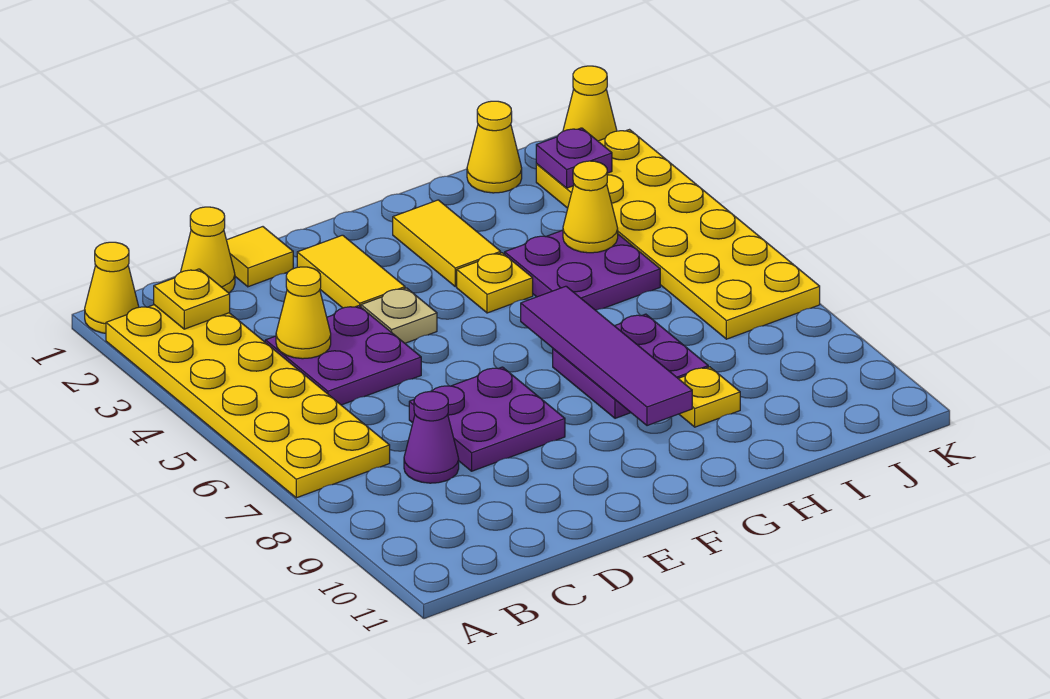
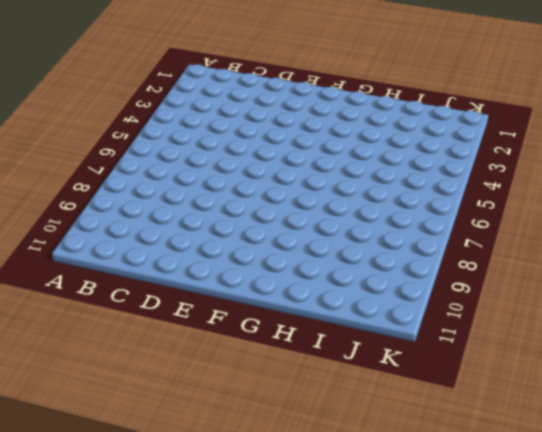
none -> yellow cone A1 level 1
none -> yellow plate A2:B7 level 1
none -> yellow cone C1 level 1

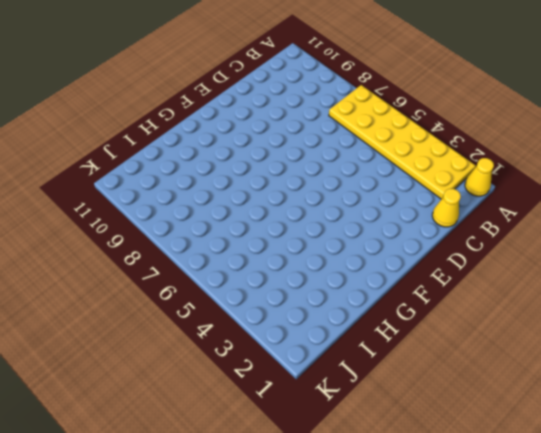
none -> purple plate C4:D5 level 1
none -> purple cone C8 level 1
none -> yellow tile D1 level 1

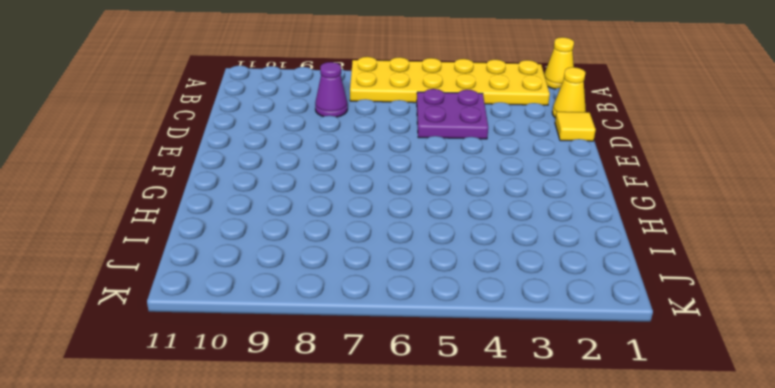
none -> purple plate D7:E8 level 1
none -> yellow tile E2:E3 level 1
none -> tan plate E4 level 1

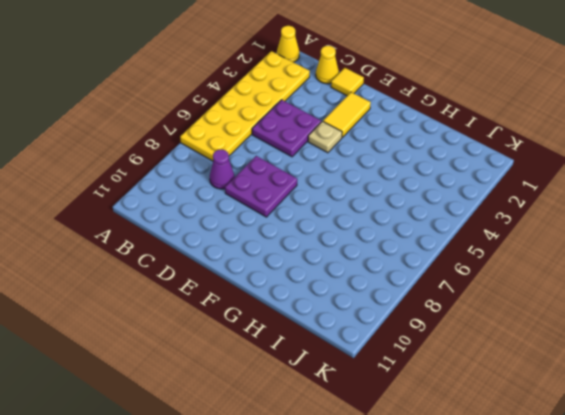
none -> yellow tile G2:G3 level 1
none -> yellow plate G4 level 1
none -> purple plate G7:H8 level 1

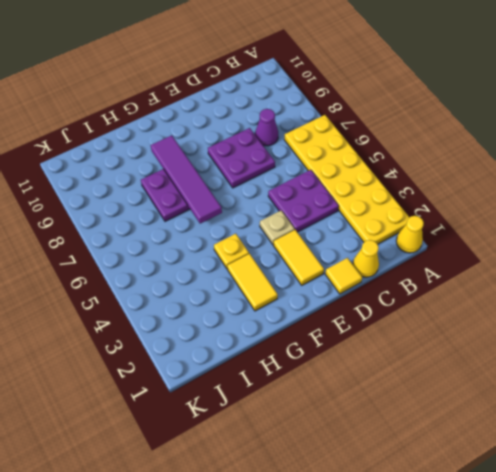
none -> purple plate H4:I5 level 1
none -> yellow plate H9 level 1
none -> yellow cone I1 level 1

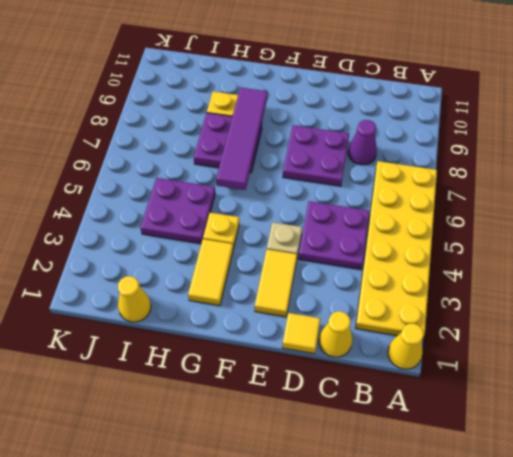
none -> yellow plate J2:K7 level 1
none -> yellow cone K1 level 1
none -> yellow plate B2 level 2

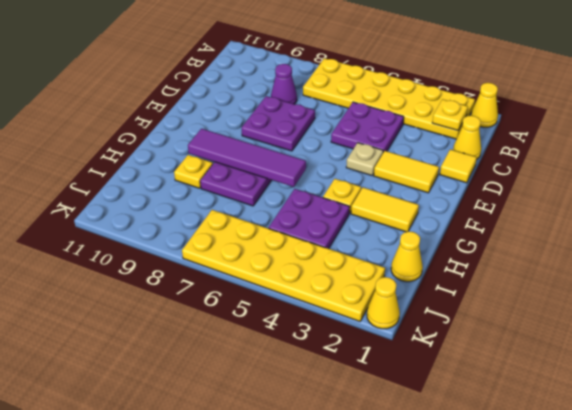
none -> yellow cone C4 level 2
none -> yellow cone I4 level 2
none -> purple plate J2 level 2

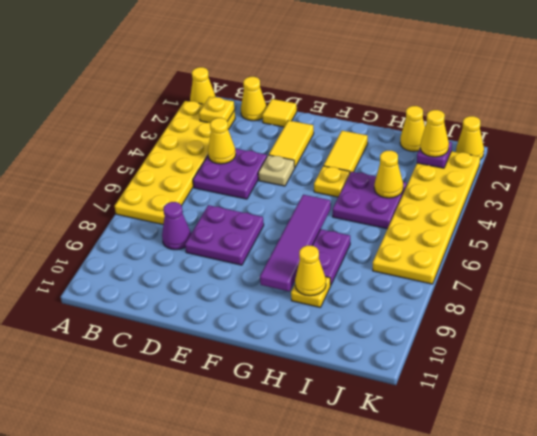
yellow cone H9 level 2 -> none
yellow cone J2 level 3 -> none

